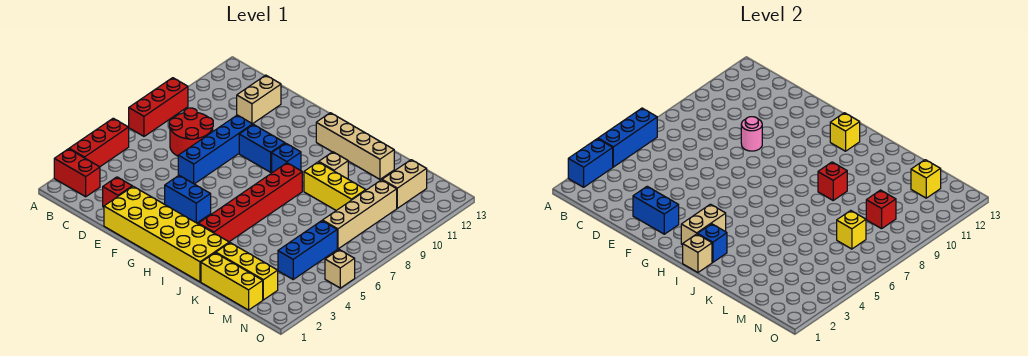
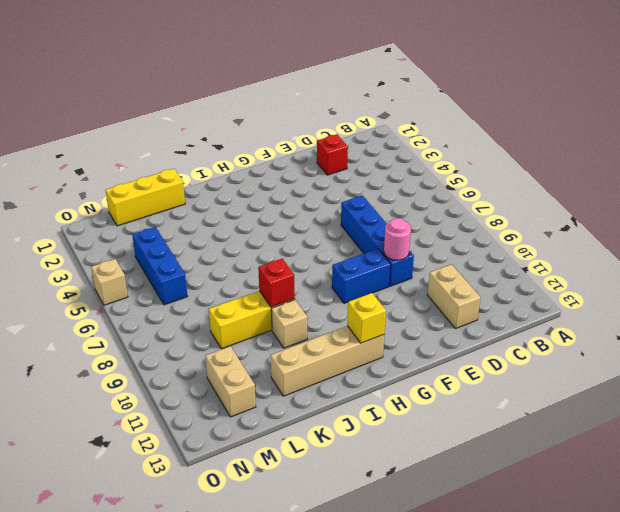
none -> red brick A2:B2 level 1
none -> red brick A3:A5 level 1
none -> red brick A7:A9 level 1
none -> red round brick C7:D8 level 1

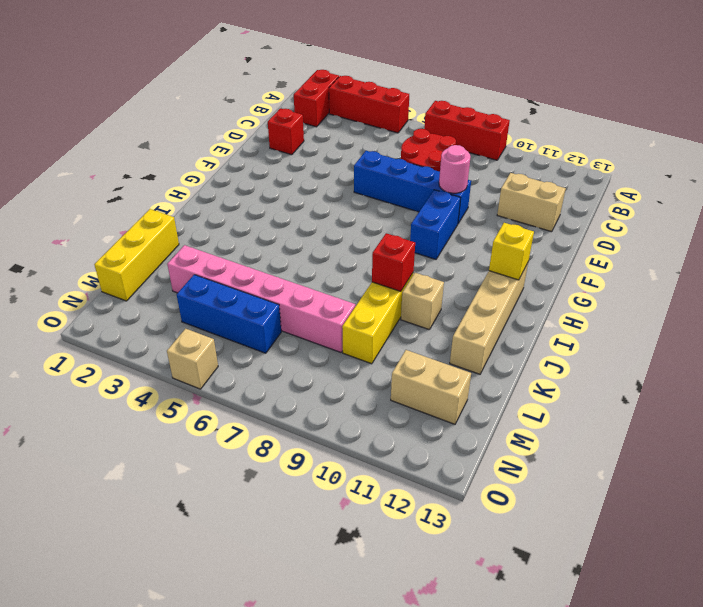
pink brick L3:L8 level 1 -> none
none -> yellow brick E1:J2 level 1
none -> blue brick F4:G4 level 1
none -> blue brick H9 level 1
none -> red brick I3:I8 level 1

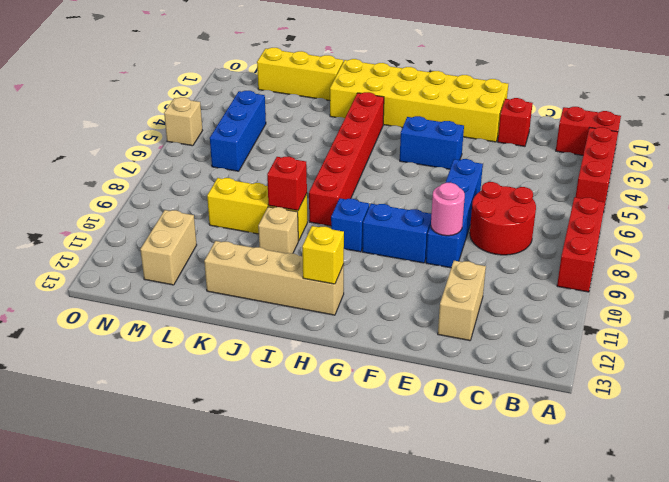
none -> yellow brick K2:M2 level 1
none -> tan brick M7:M10 level 1
none -> blue brick A2:A3 level 2
none -> blue brick A4:A6 level 2

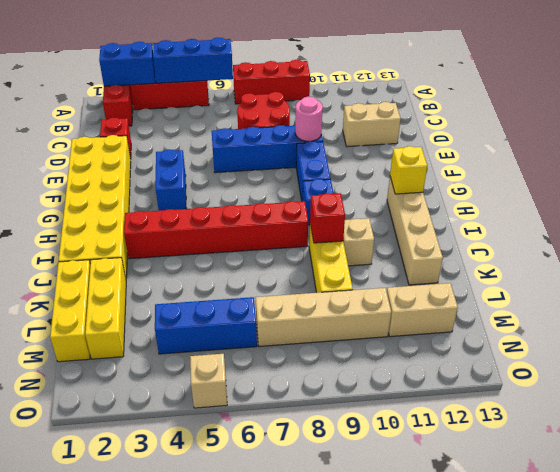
none -> blue brick E2:F2 level 2
none -> tan brick H2:H3 level 2
none -> tan brick I1 level 2
none -> blue brick I2 level 2

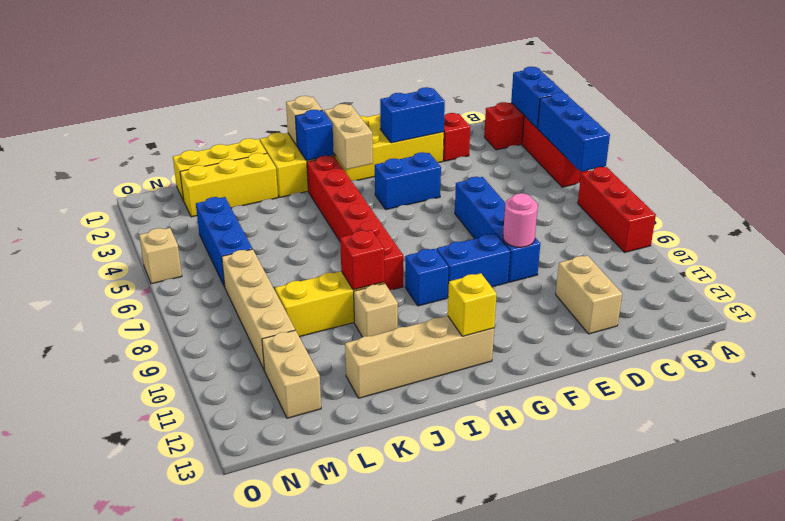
none -> red round brick C7:D8 level 1
none -> yellow brick M7 level 2
none -> red brick M9 level 2
none -> yellow brick M12 level 2

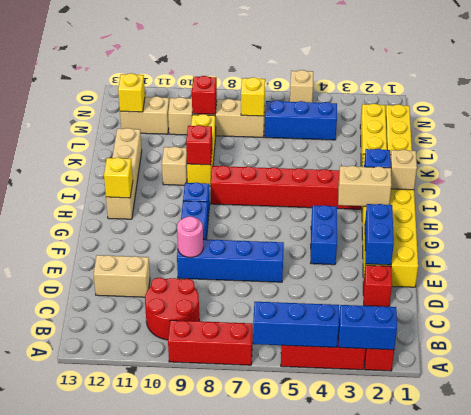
red round brick B9:C10 level 1 -> red round brick C7:D8 level 1

